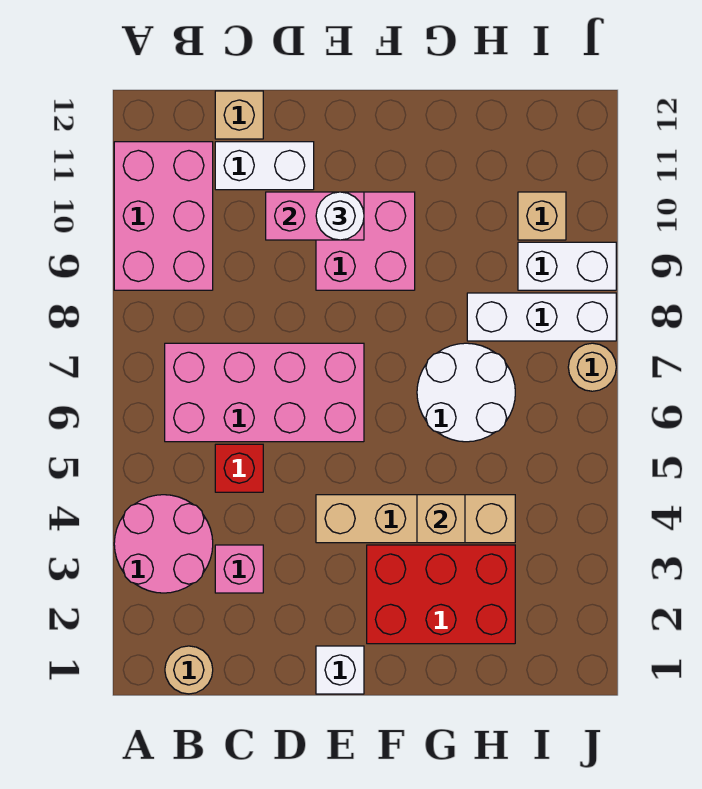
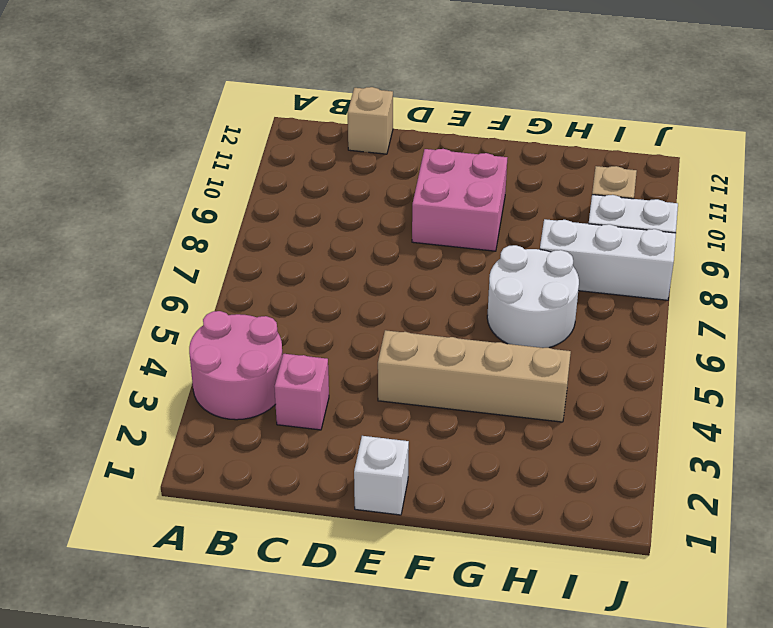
none -> pink brick A9:B11 level 1
none -> tan round brick B1 level 1
none -> pink brick B6:E7 level 1

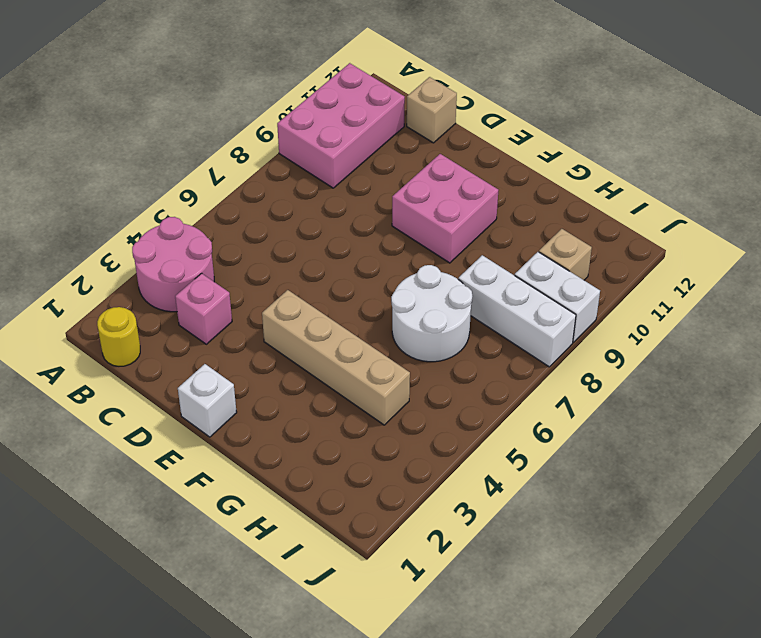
yellow round brick B1 level 1 -> tan round brick B1 level 1
none -> pink brick B6:E7 level 1
none -> red brick C5 level 1
none -> white brick C11:D11 level 1

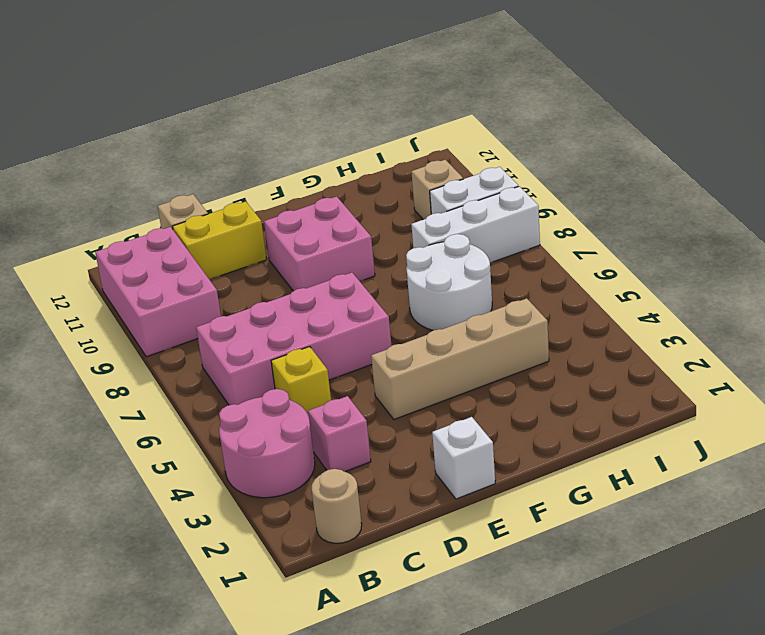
yellow brick C5 level 1 -> red brick C5 level 1
yellow brick C11:D11 level 1 -> white brick C11:D11 level 1
none -> red brick F2:H3 level 1
none -> tan round brick J7 level 1
none -> pink brick D10:E10 level 2

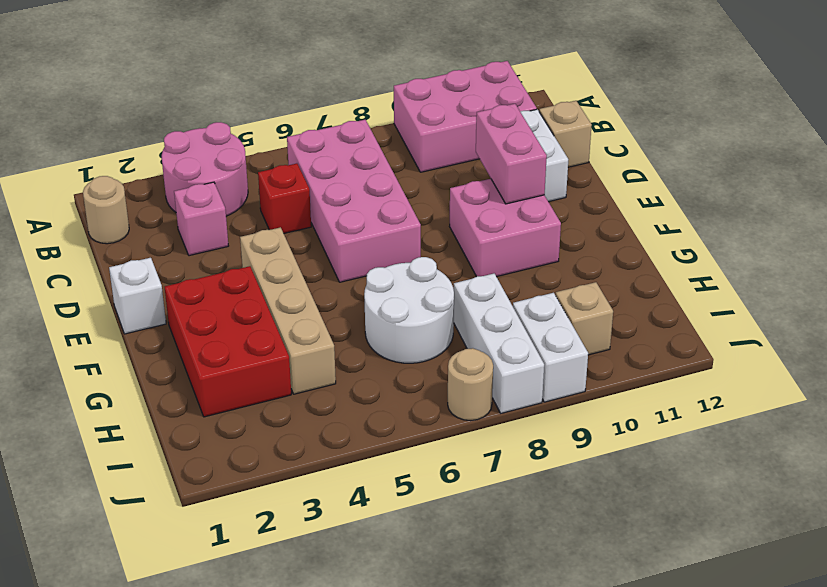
none -> tan brick G4 level 2
none -> white round brick E10 level 3

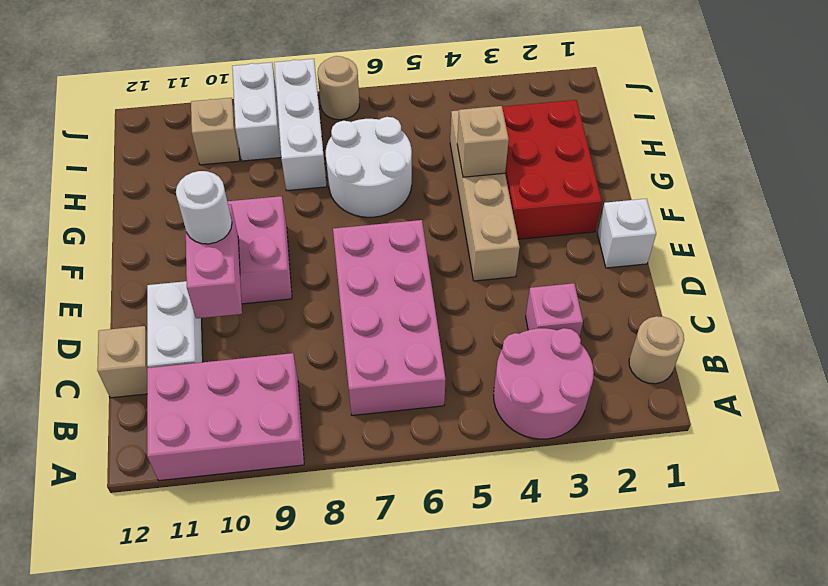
none -> red brick C5 level 1

